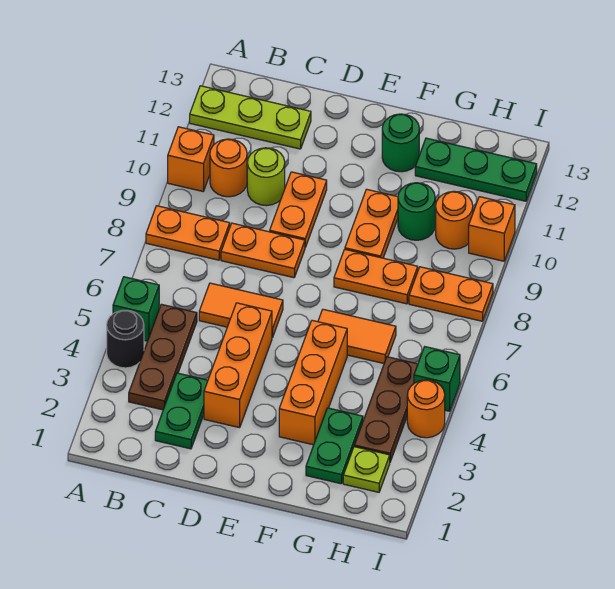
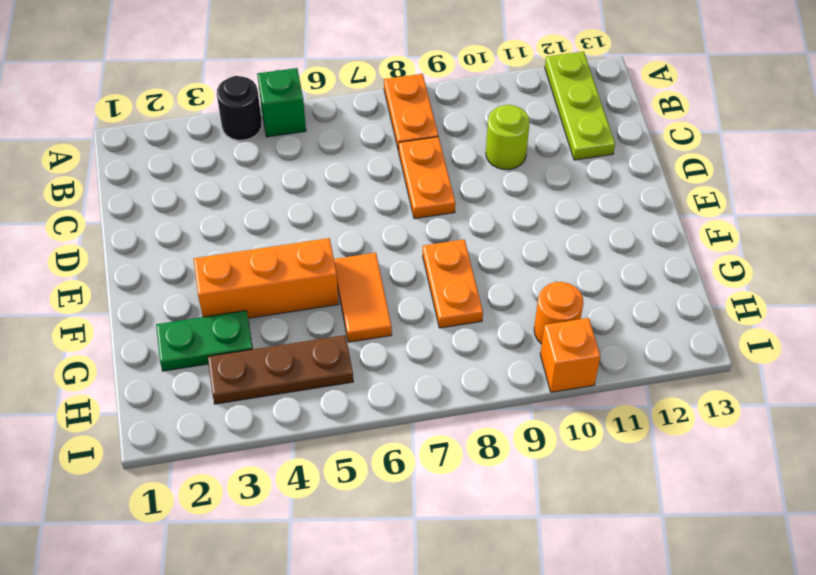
none -> orange brick A10 level 1
none -> brown plate B3:B5 level 1
none -> orange round brick B10 level 1

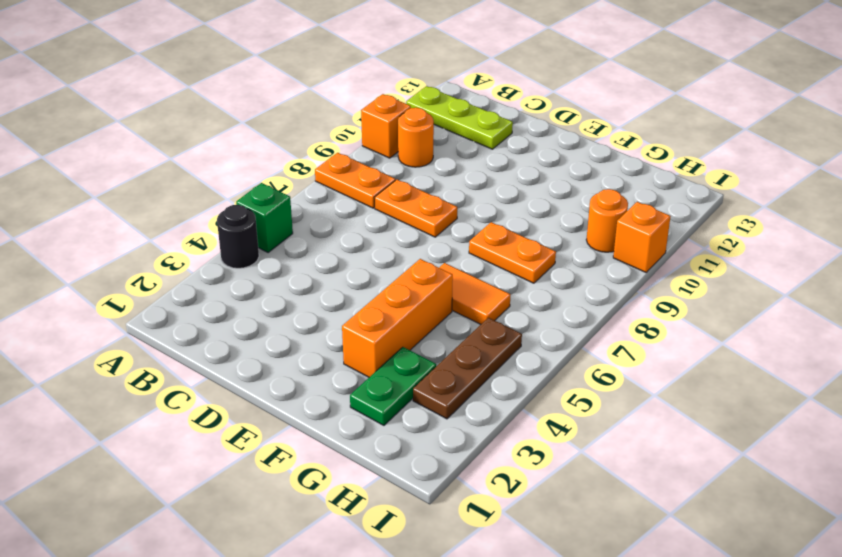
none -> brown plate B3:B5 level 1
none -> green plate C2:C3 level 1
none -> orange tile C6:D6 level 1

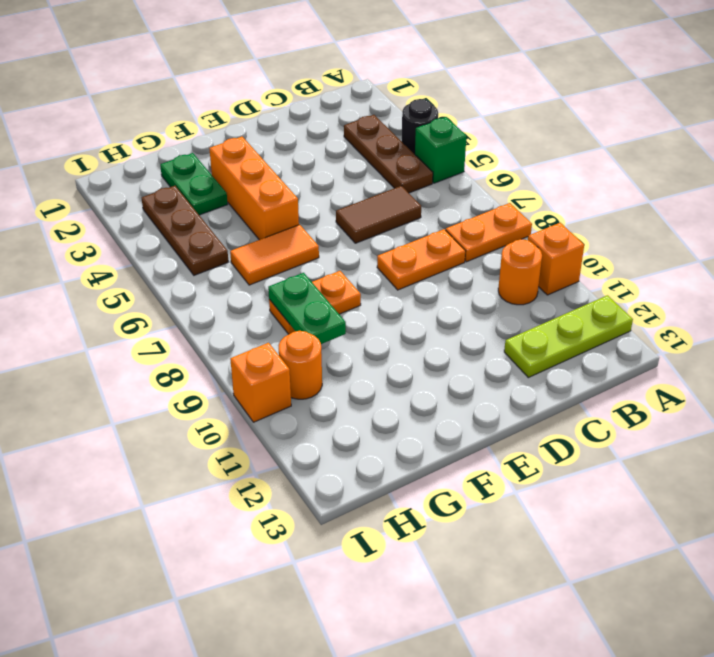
brown tile C6:D6 level 1 -> orange tile C6:D6 level 1
green plate G8:G9 level 2 -> green plate C2:C3 level 1
none -> lime round brick C10 level 1
none -> orange brick D3:D5 level 1
none -> orange plate D9:D10 level 1

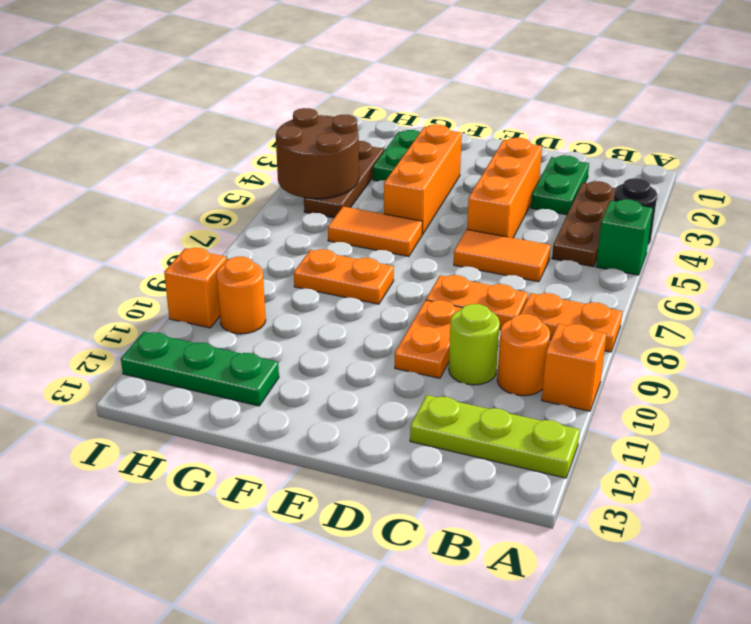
brown round brick H4:I5 level 2 -> none
none -> orange plate F9:F10 level 1
none -> green round brick F12 level 1
none -> green round brick G10 level 1

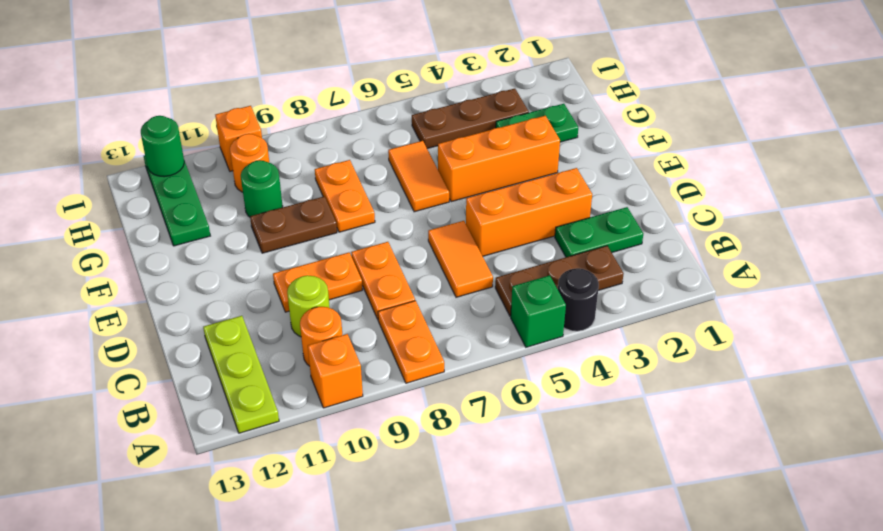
brown plate F9:F10 level 1 -> orange plate F9:F10 level 1
green round brick I12 level 2 -> green round brick F12 level 1
none -> lime plate H2 level 1
none -> orange plate H8:I8 level 1
none -> orange round brick I4 level 1

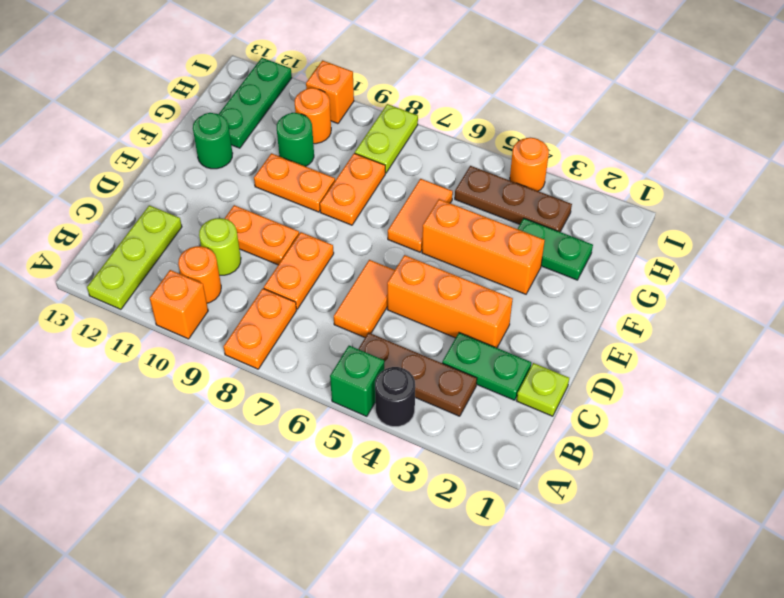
lime plate C1 level 1 -> lime plate H2 level 1
lime plate H8:I8 level 1 -> orange plate H8:I8 level 1
none -> green brick I5 level 1

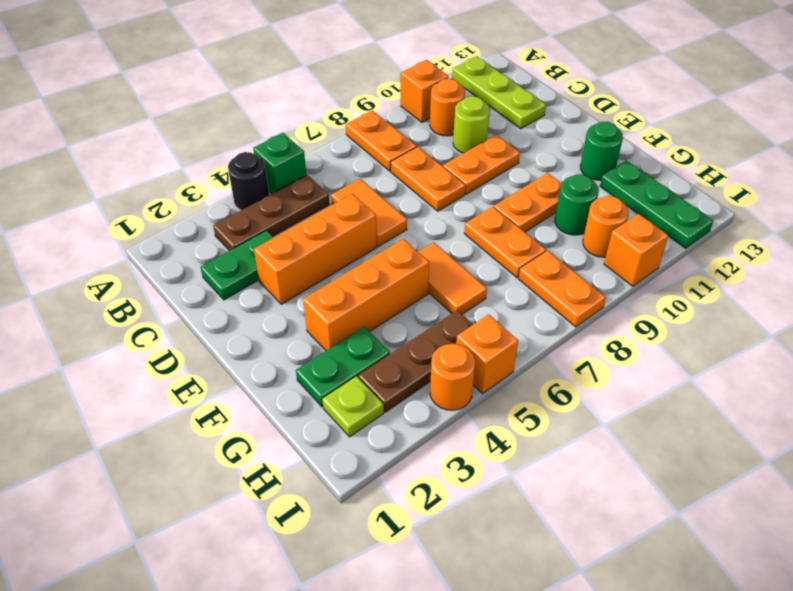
orange brick I5 level 1 -> green brick I5 level 1

